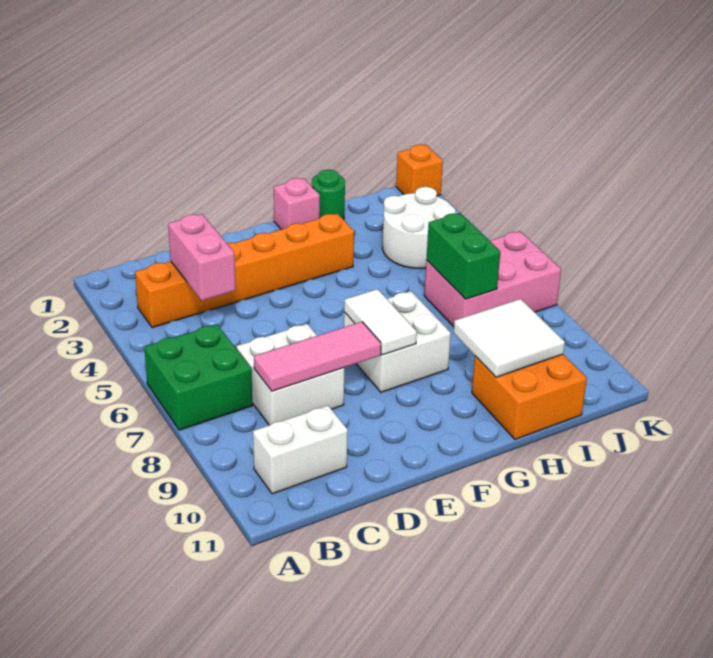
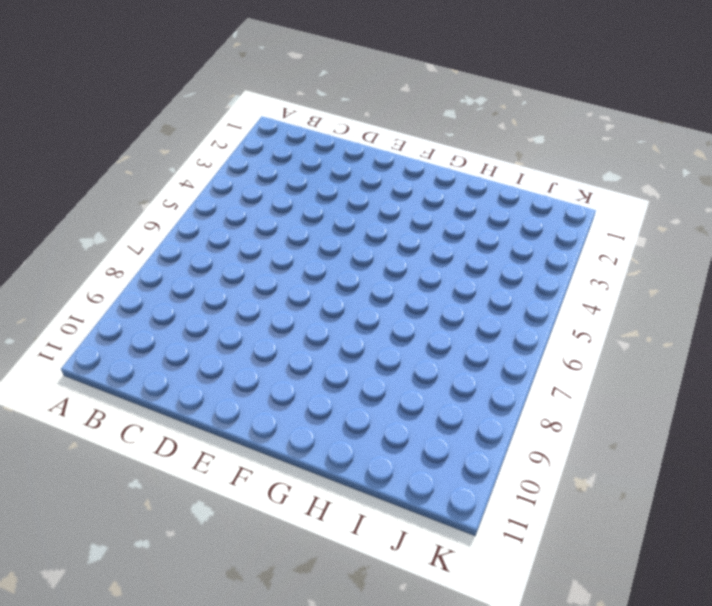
none -> green brick A6:B7 level 1
none -> orange brick B3:G3 level 1
none -> white brick B10:C10 level 1

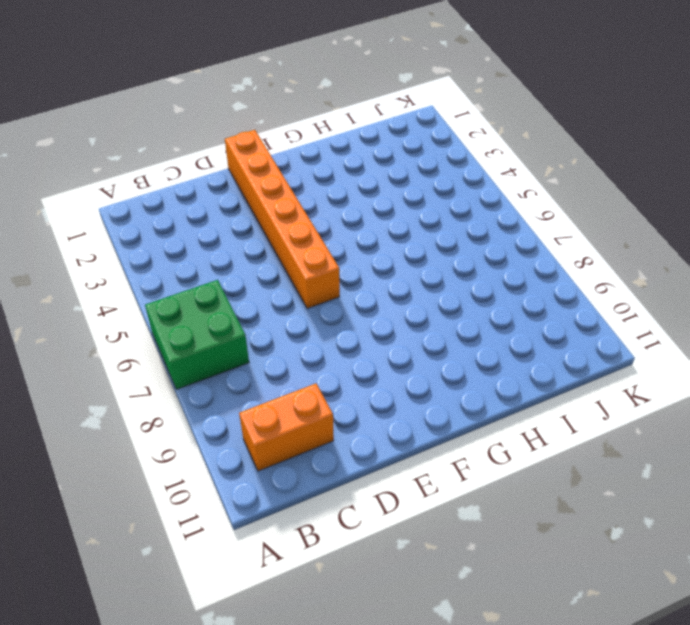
orange brick B10:C10 level 1 -> white brick B10:C10 level 1
orange brick E1:E6 level 1 -> orange brick B3:G3 level 1
none -> white brick C7:D8 level 1
none -> white brick F7:G8 level 1
none -> pink brick G1 level 1

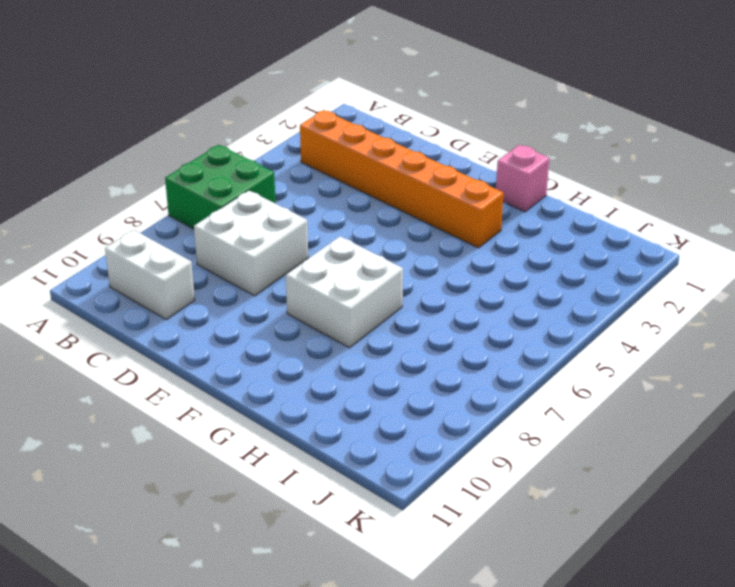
none -> green round brick H1 level 1
none -> orange brick H10:I11 level 1
none -> white round brick I3:J4 level 1

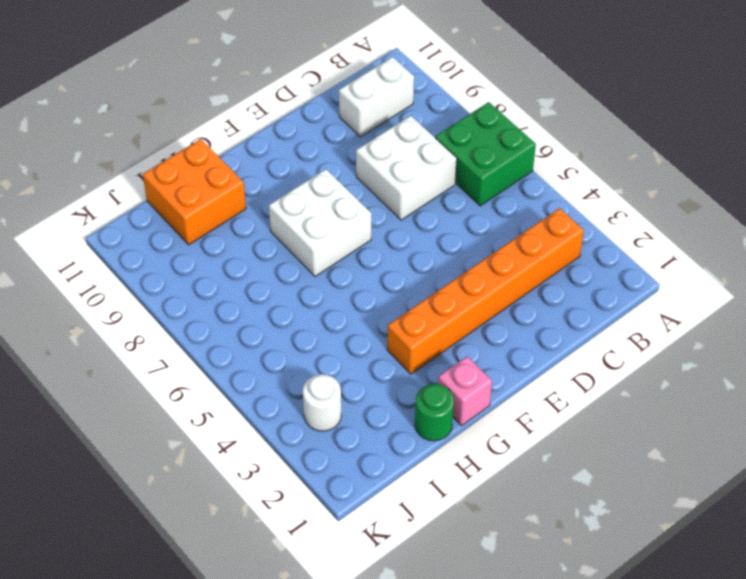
white round brick J3 level 1 -> white round brick I3:J4 level 1
none -> pink brick I6:K7 level 1
none -> orange brick K1 level 1
none -> pink brick C3:C4 level 2

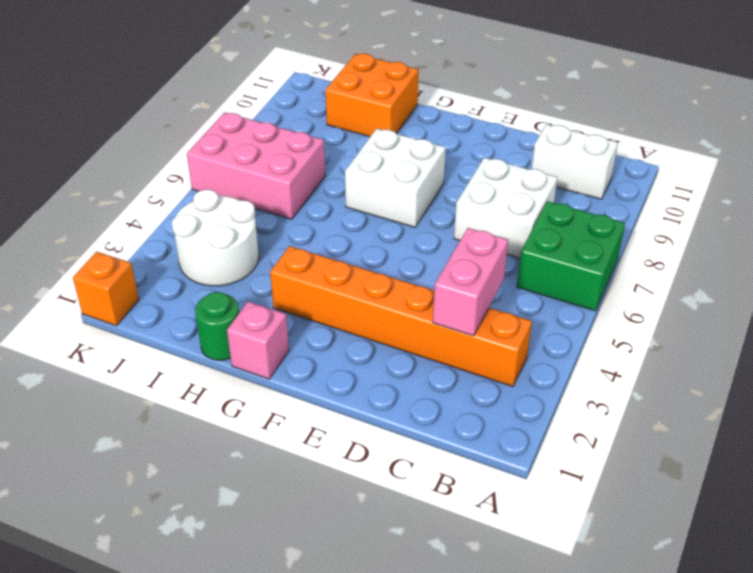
none -> pink tile C8:E8 level 2
none -> white tile F7:F8 level 2
none -> white tile H9:I10 level 2

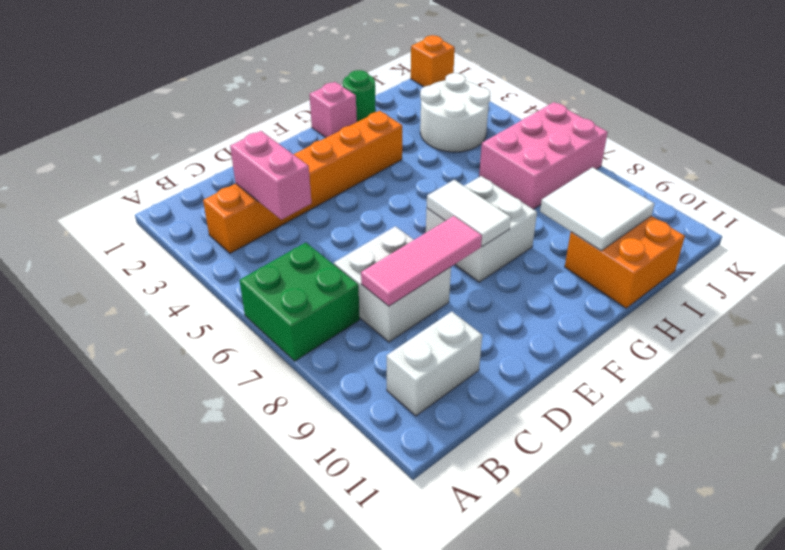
none -> green brick I6:I7 level 2

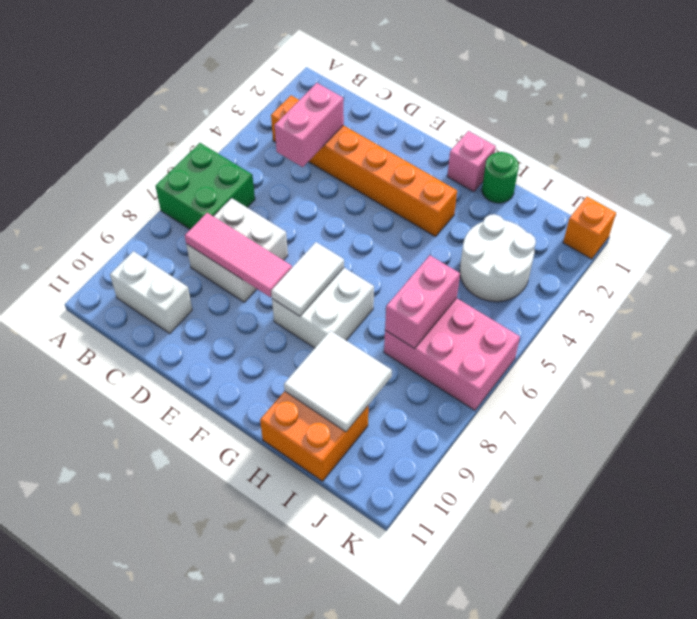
pink brick I6:I7 level 2 -> green brick I6:I7 level 2

